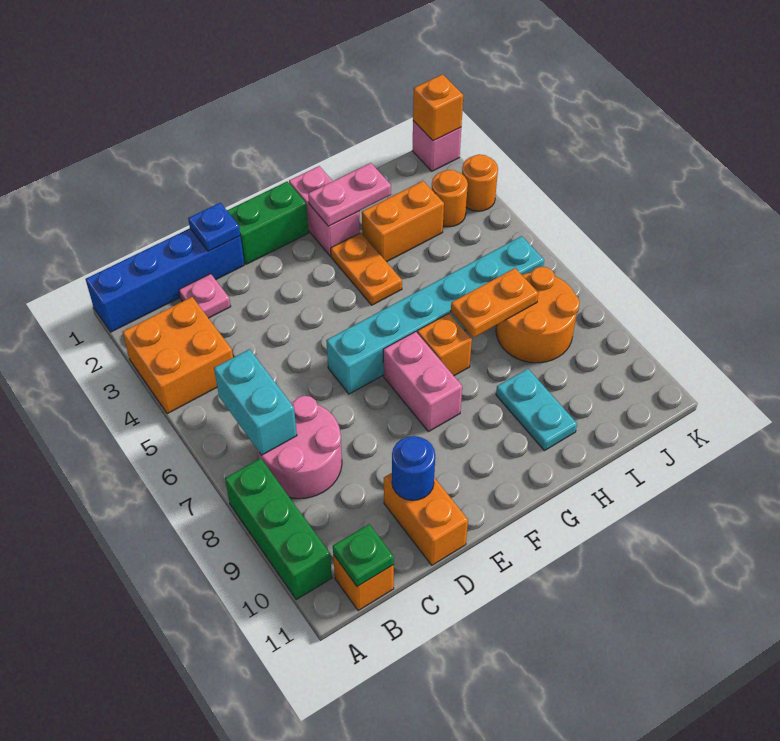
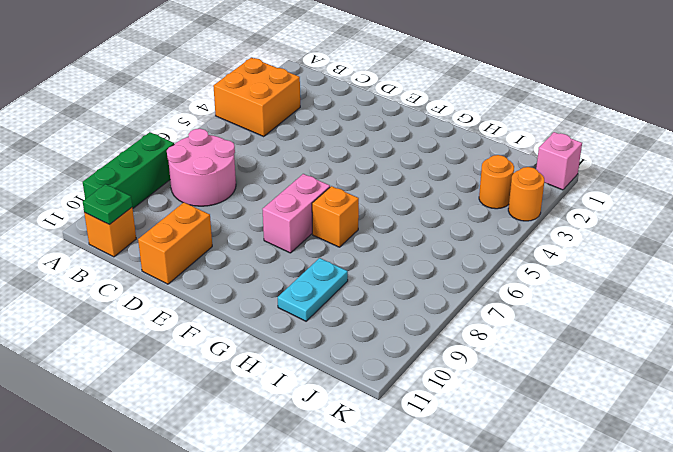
none -> blue brick A1:D1 level 1
none -> pink plate C2 level 1
none -> green brick E1:F1 level 1

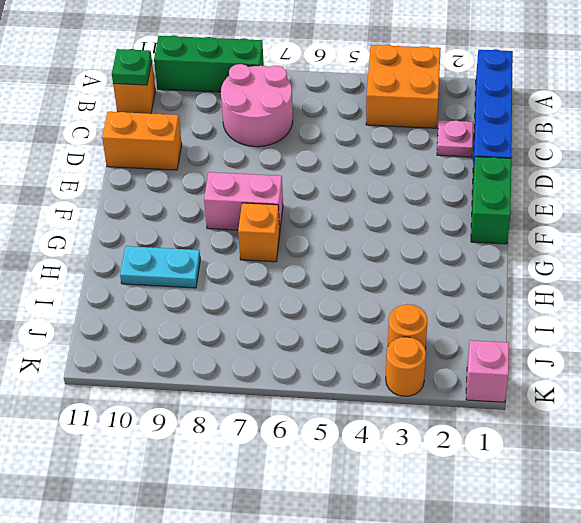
none -> cyan brick E6:J6 level 1
none -> pink brick G1:G2 level 1
none -> orange plate G3:G4 level 1

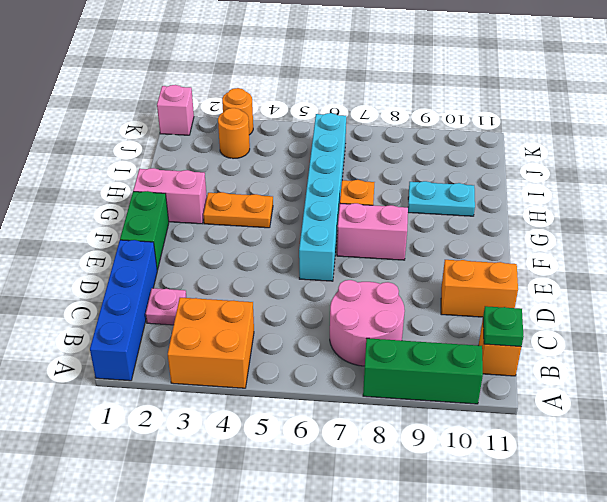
none -> orange brick H3:I3 level 1
none -> orange round brick I7:J8 level 1
none -> cyan brick B6:B7 level 2

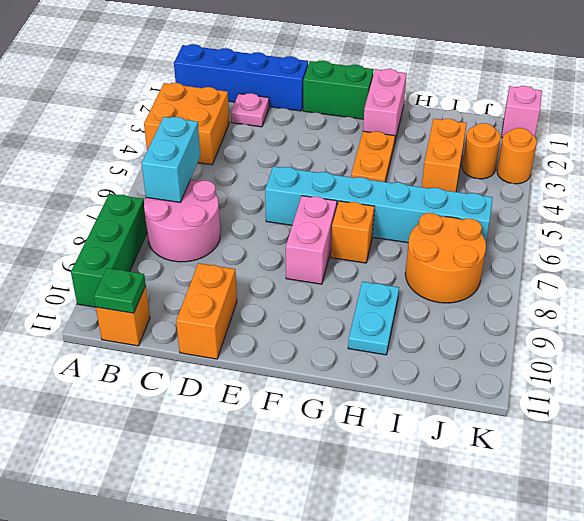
orange brick I3:I4 level 1 -> orange brick H3:I3 level 1
none -> blue plate D1 level 2
none -> blue round brick D10 level 2
none -> pink plate G2:H2 level 2

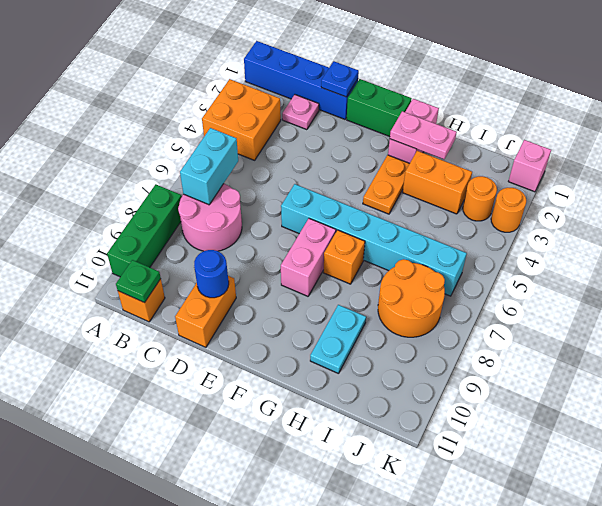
none -> orange plate H7:I7 level 2
none -> orange brick K1 level 2

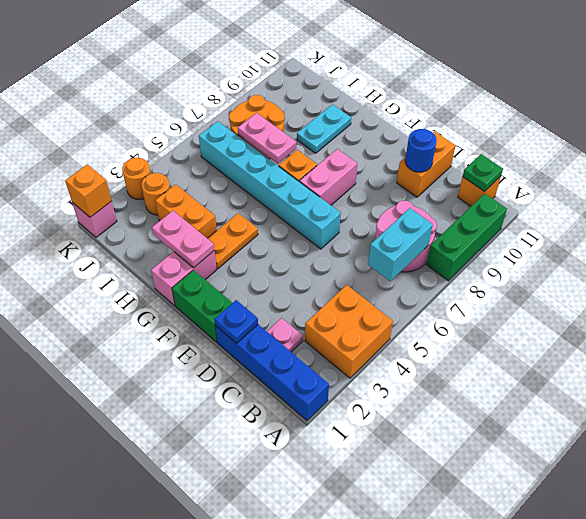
pink plate H7:I7 level 2 -> orange plate H7:I7 level 2

